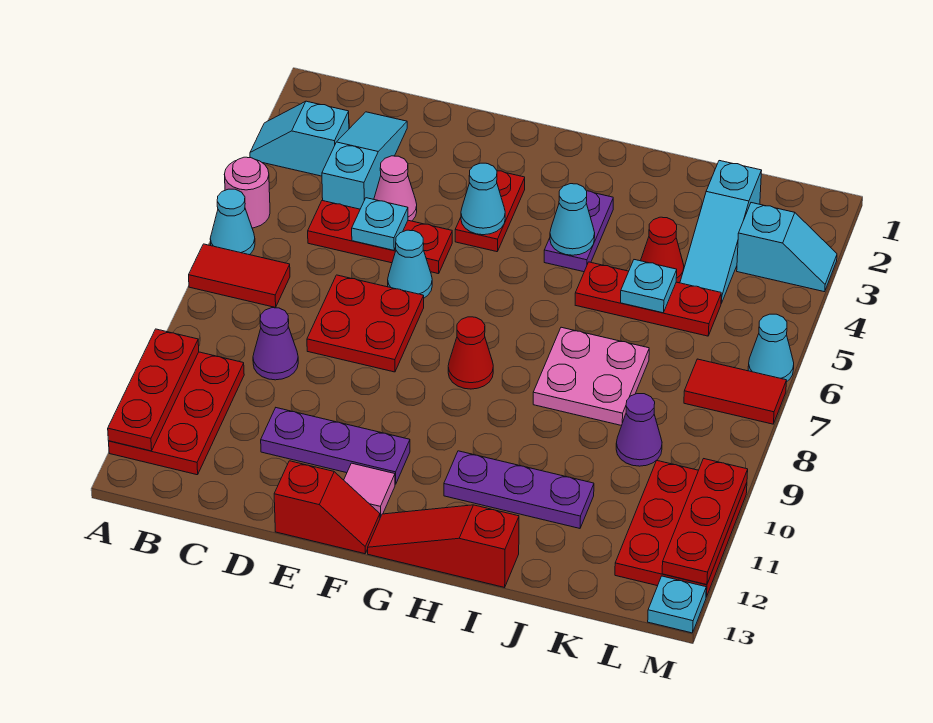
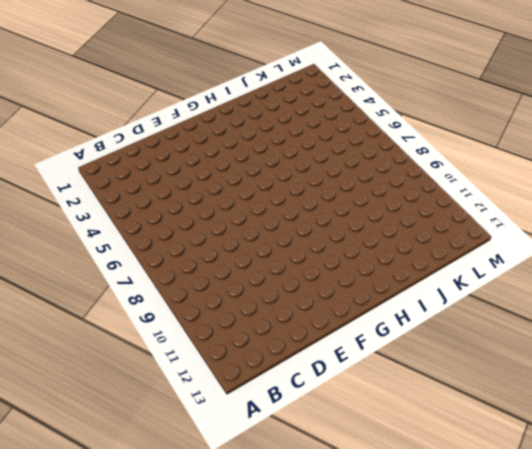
none -> cyan slope A3:B3 level 1 top B
none -> pink round brick A5 level 1
none -> cyan cone A6 level 1
none -> red tile A7:B7 level 1

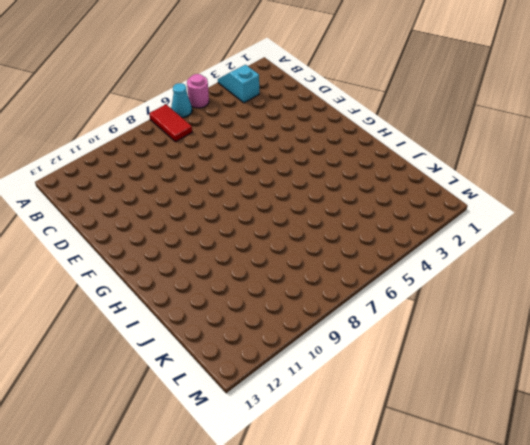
none -> red plate A10:B12 level 1
none -> cyan slope C2:C4 level 1 top 4
none -> red plate C5:E5 level 1
none -> purple cone C9 level 1

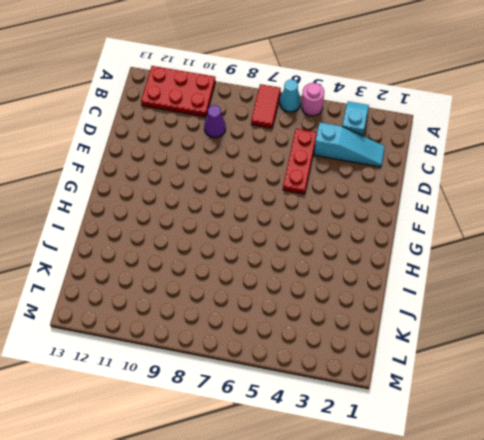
none -> pink cone D4 level 1
none -> red plate D7:E8 level 1
none -> purple plate D11:F11 level 1
none -> cyan cone E6 level 1

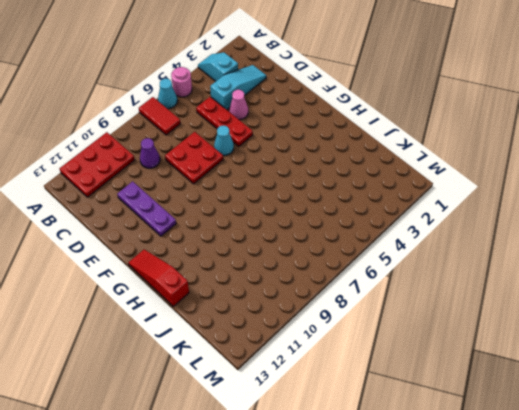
none -> red slope E13:F13 level 1 top E
none -> red plate F3:F4 level 1
none -> pink tile F12 level 1
none -> red cone G8 level 1

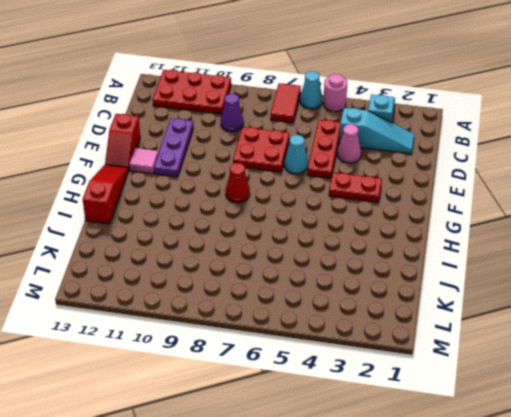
none -> purple plate H3:H4 level 1
none -> purple plate H11:J11 level 1
none -> red plate I5:K5 level 1
none -> pink plate I7:J8 level 1

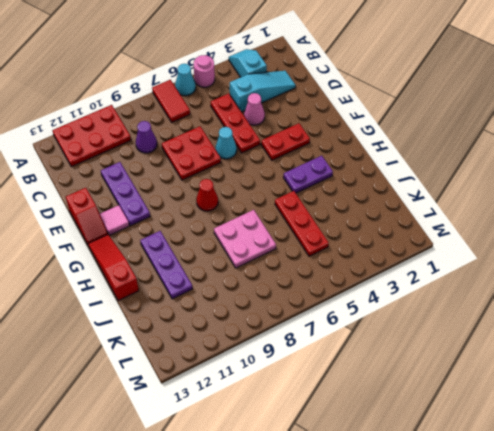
none -> red cone J4 level 1
none -> cyan slope K2:K4 level 1 top 2
none -> purple cone K9 level 1
none -> cyan slope L3:M3 level 1 top L

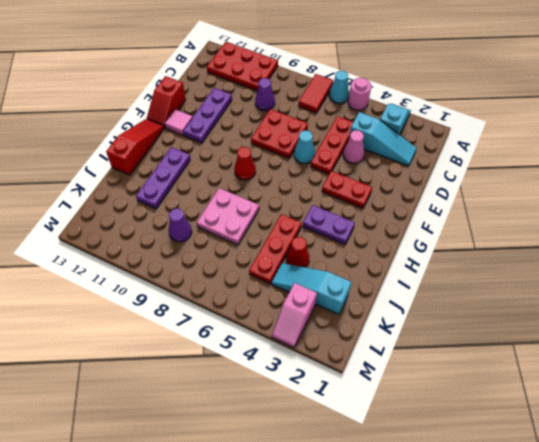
pink slope L3:M3 level 1 top L -> cyan slope L3:M3 level 1 top L
none -> red tile L7:M7 level 1
none -> red plate L10:M12 level 1
none -> cyan cone M6 level 1
none -> cyan plate M13 level 1

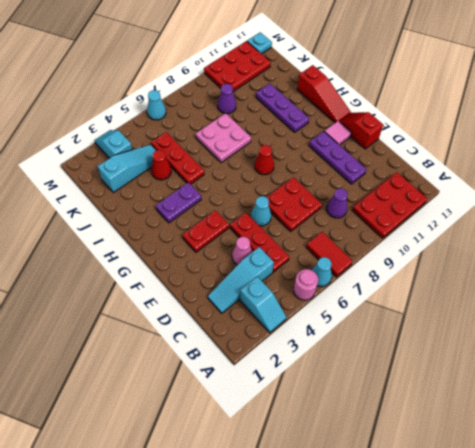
none -> red tile L7:M7 level 1
none -> red plate A10:A12 level 2
none -> cyan plate D5 level 2
none -> cyan cone F4 level 2

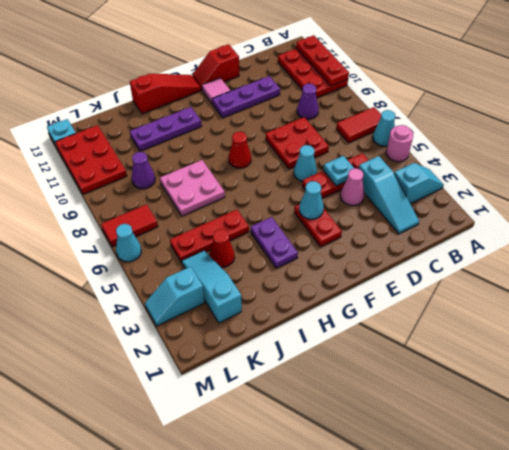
none -> cyan cone H4 level 2
none -> cyan plate J5 level 2
none -> red plate M10:M12 level 2

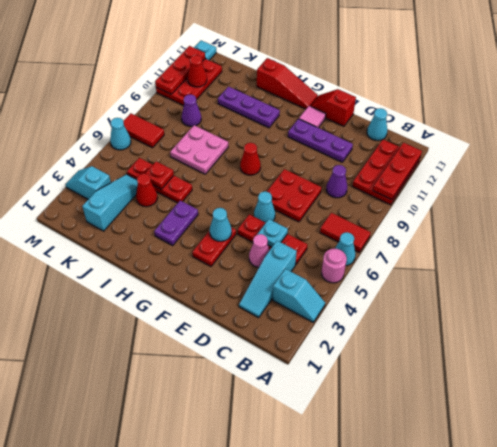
cyan cone C13 level 1 -> cyan cone H4 level 2
red plate J5 level 2 -> cyan plate J5 level 2
red cone L11 level 2 -> none

